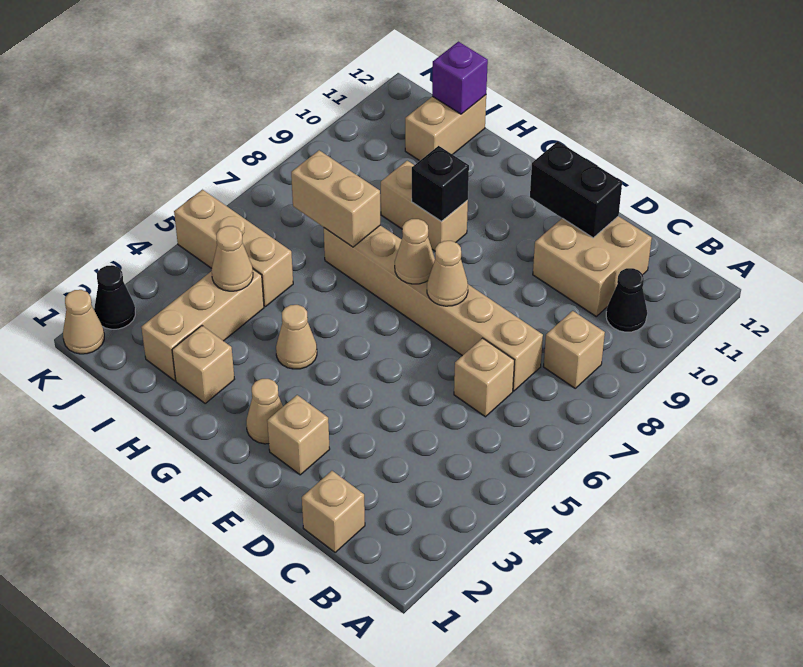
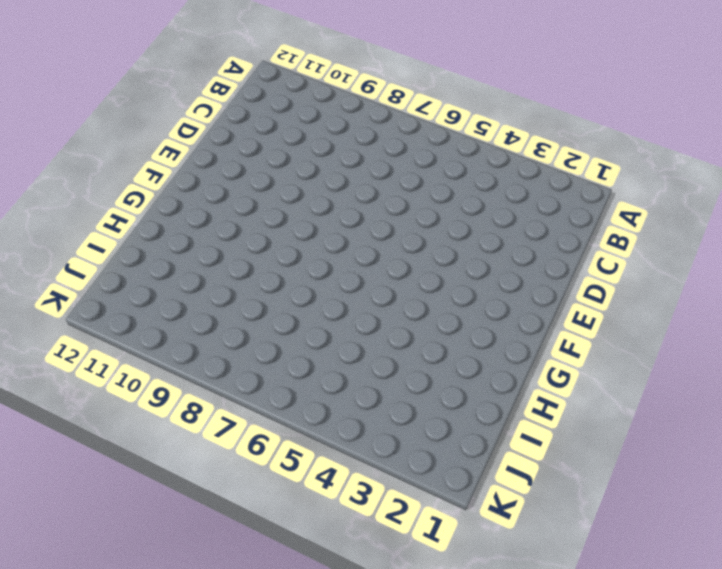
none -> tan brick B8 level 1
none -> black cone B10 level 1
none -> tan brick C1 level 1

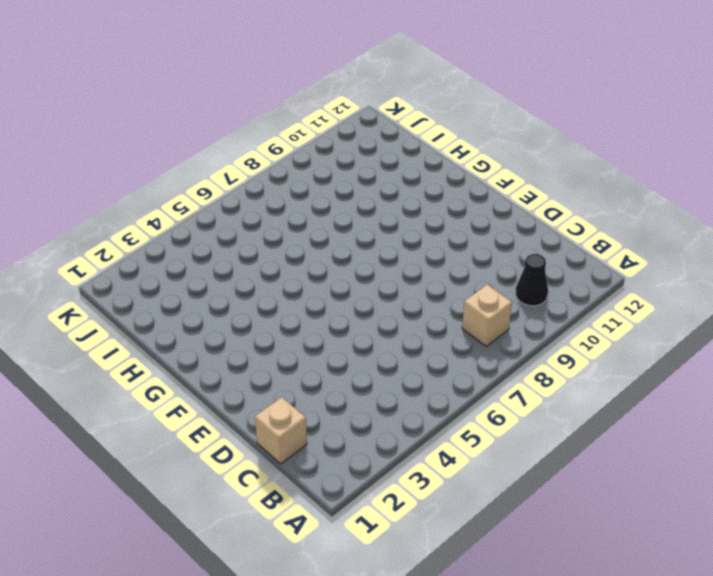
none -> tan brick C6 level 1
none -> tan brick C7:H7 level 1
none -> tan brick C10:D11 level 1

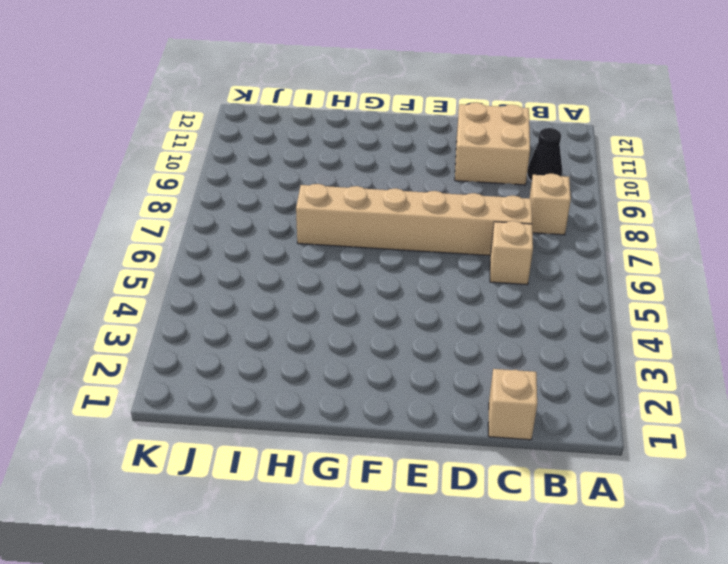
none -> tan brick E2 level 1
none -> tan cone F2 level 1
none -> tan cone G4 level 1

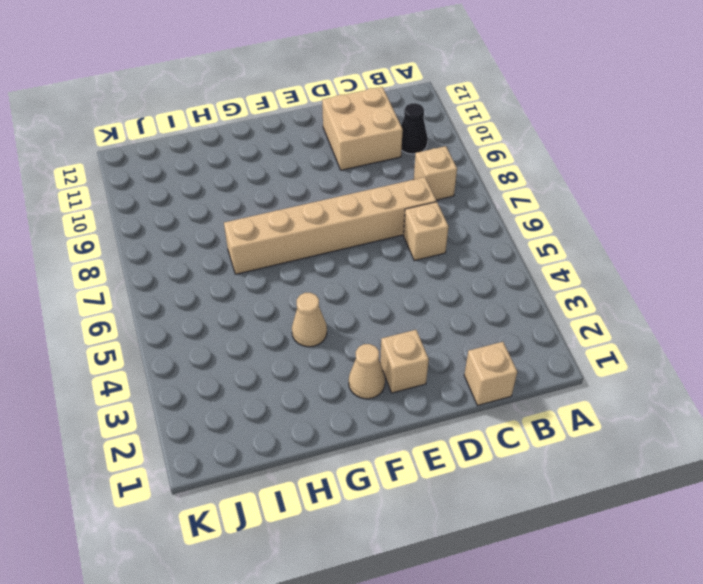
none -> tan brick G9:H9 level 1
none -> tan brick H2 level 1
none -> tan brick I2:I4 level 1

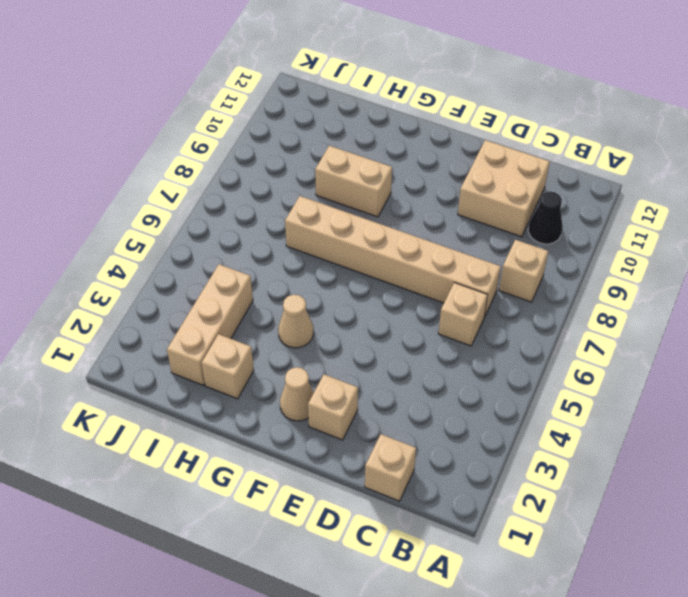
none -> tan brick I5:K5 level 1
none -> tan brick I11:I12 level 1
none -> tan cone K1 level 1

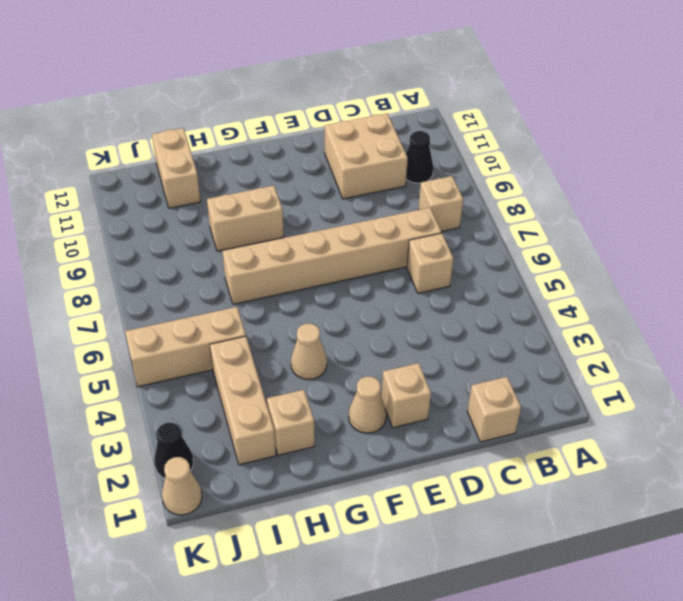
none -> black brick D11:E11 level 2
none -> tan cone E7 level 2
none -> tan cone F7 level 2

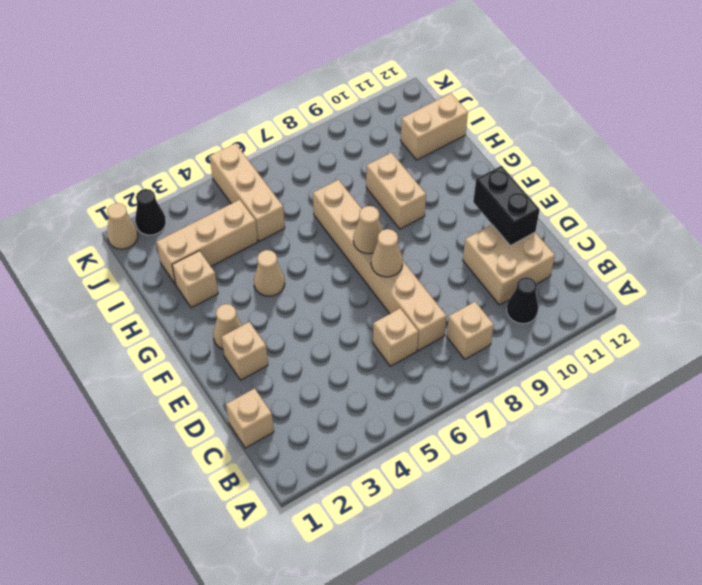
none -> black brick G9 level 2
none -> tan brick H7:I7 level 2
none -> tan cone I4 level 2

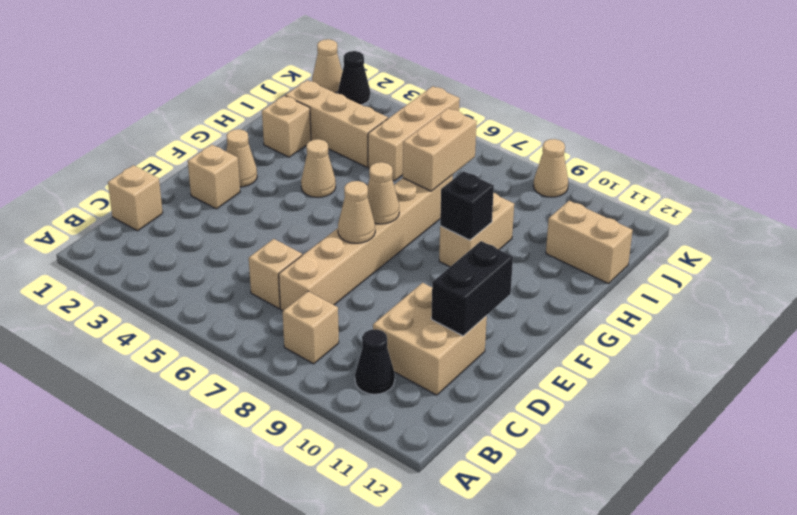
tan cone K9 level 1 -> tan cone I4 level 2
none -> purple brick I12 level 2

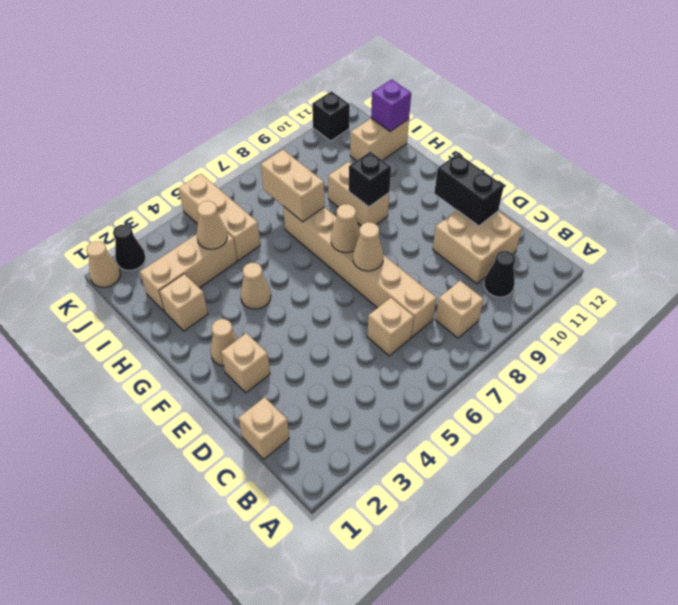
black brick K11 level 1 -> none

